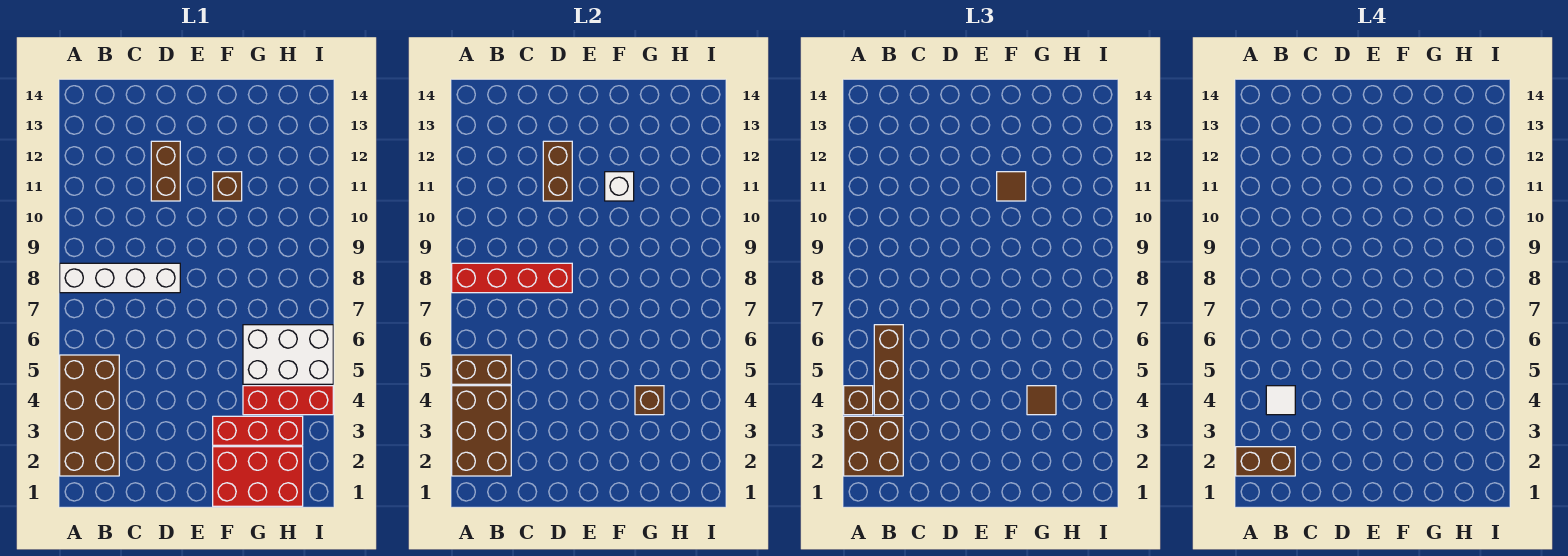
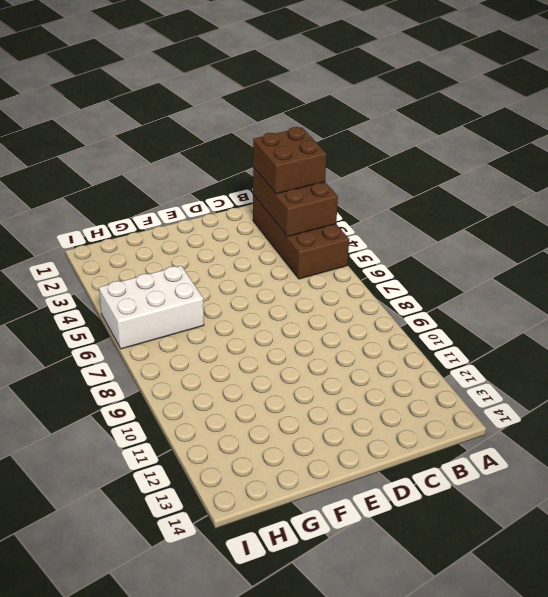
none -> white brick A8:D8 level 1
none -> brown brick D11:D12 level 1
none -> red brick F1:H2 level 1

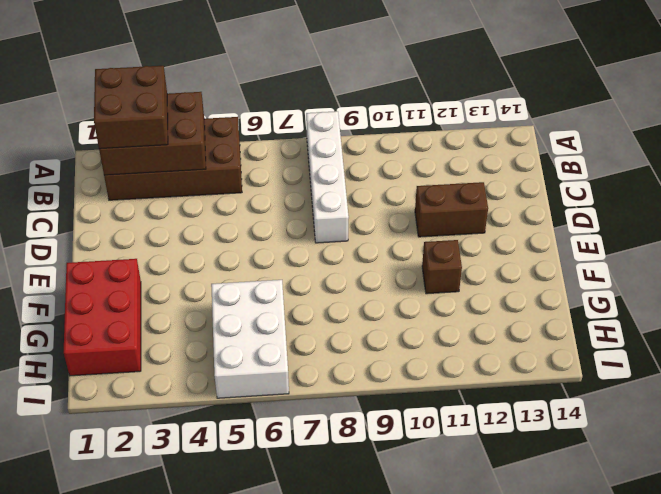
none -> red brick F3:H3 level 1
none -> red brick G4:I4 level 1
none -> brown brick A5:B5 level 2

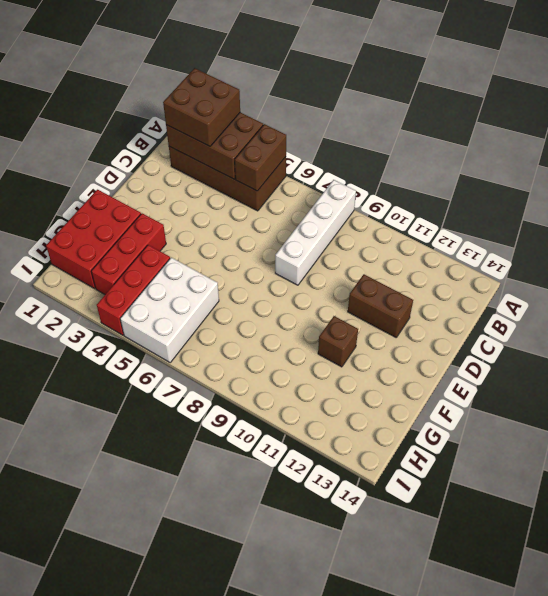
none -> red brick A8:D8 level 2
none -> brown brick D11:D12 level 2
none -> white brick F11 level 2

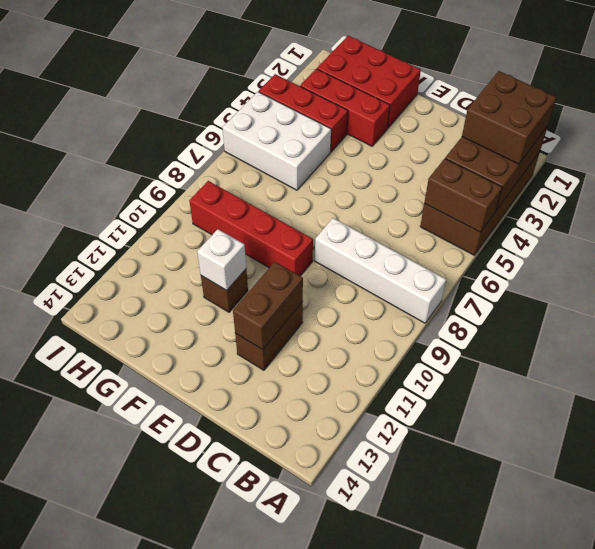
red brick E9:H9 level 1 -> red brick A8:D8 level 2
none -> brown brick G4 level 2
none -> brown brick A4 level 3
none -> brown brick B4:B6 level 3

